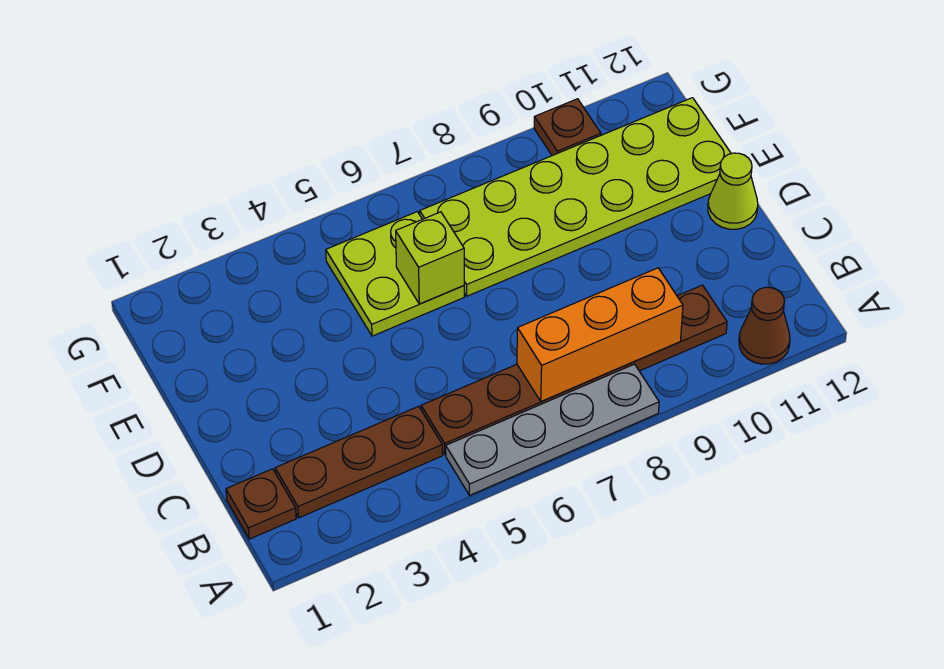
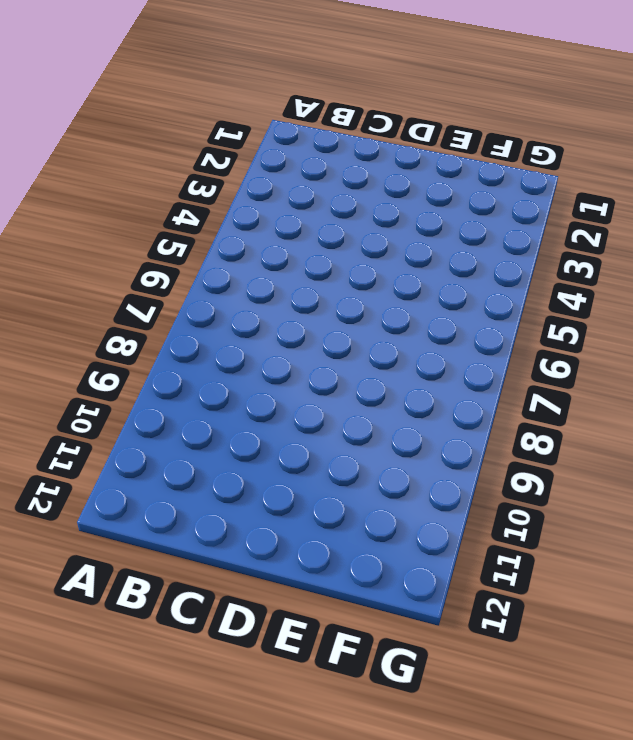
none -> grey plate A5:A8 level 1
none -> brown cone A11 level 1

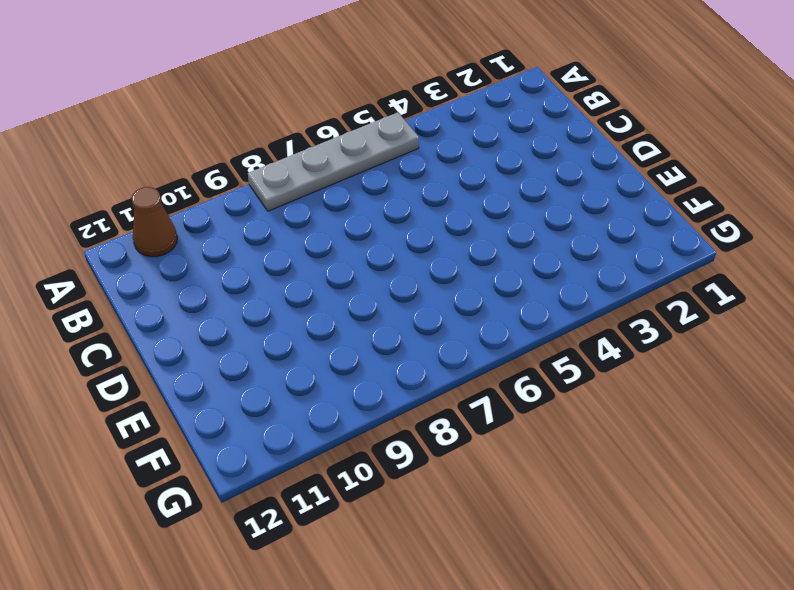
none -> brown plate B1 level 1
none -> brown plate B2:B4 level 1

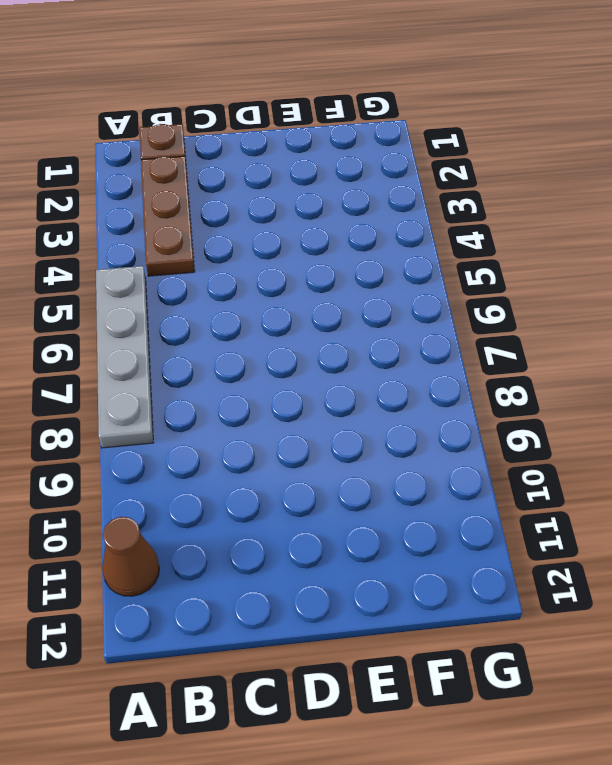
none -> brown plate B5:B10 level 1
none -> lime cone D12 level 1

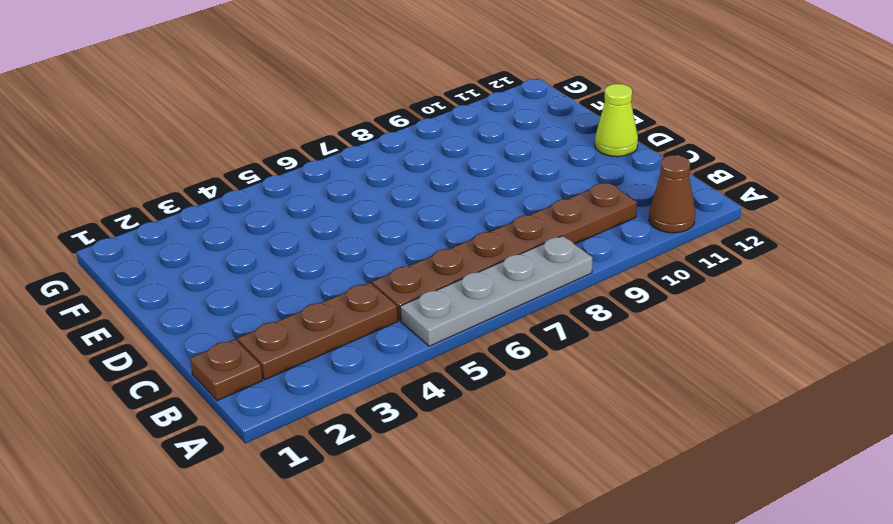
none -> lime plate E5:F6 level 1
none -> lime plate E7:F12 level 1

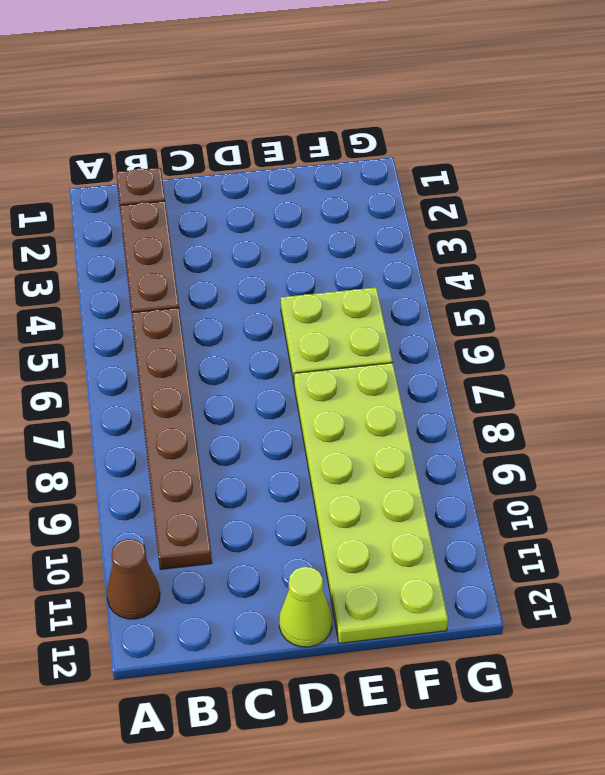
none -> grey plate A5:A8 level 1
none -> brown plate G10 level 1

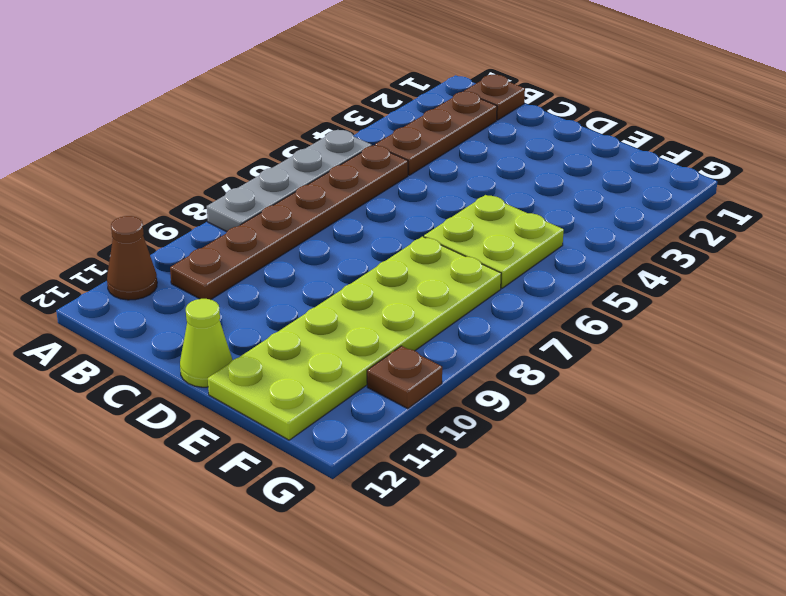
none -> orange brick B7:B9 level 2
none -> lime brick E6 level 2

